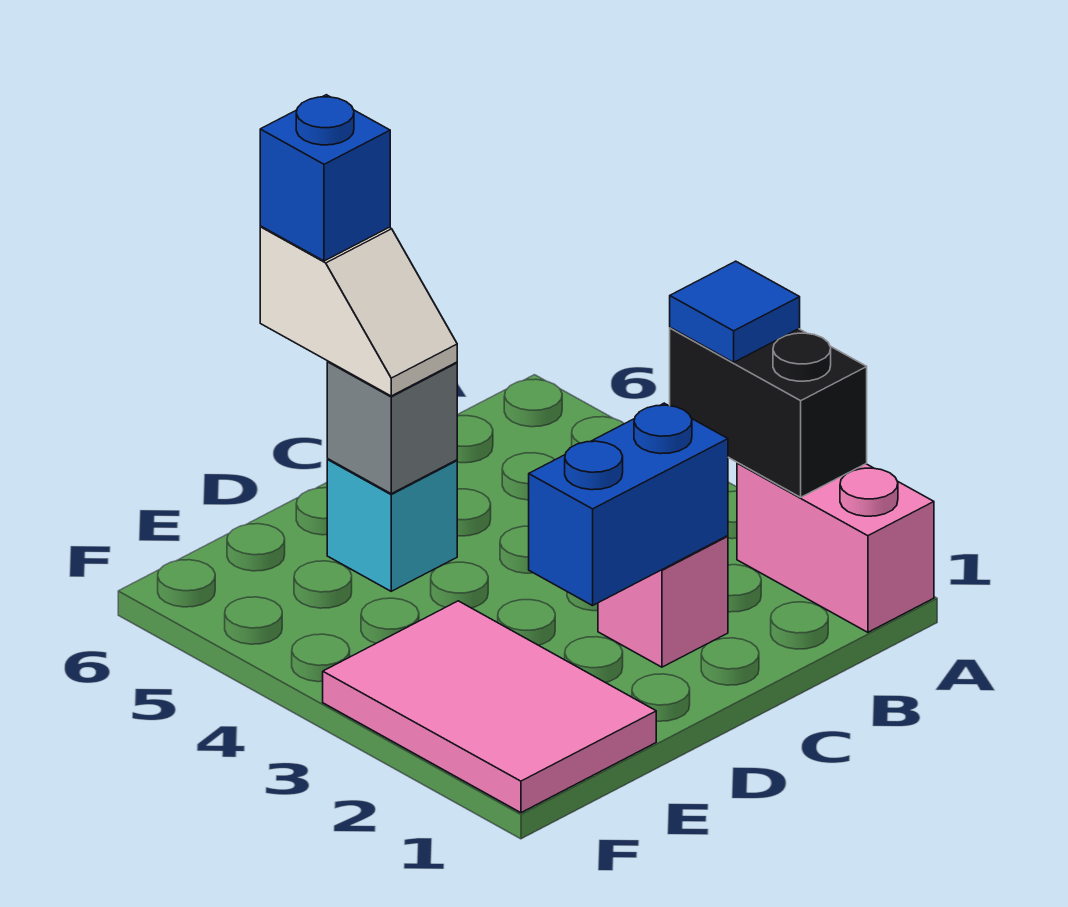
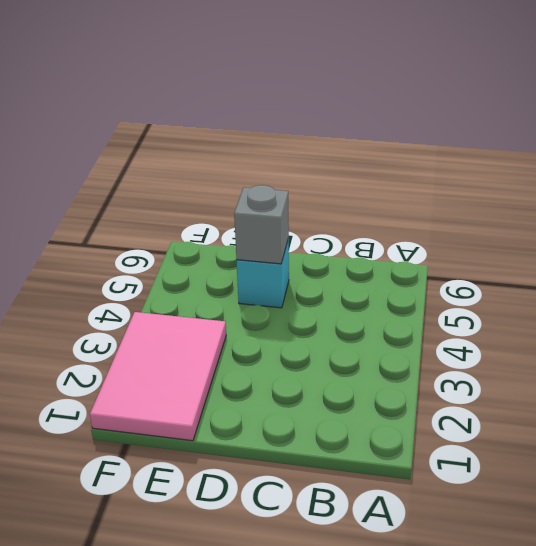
none -> pink brick A1:A2 level 1
none -> pink brick C2 level 1

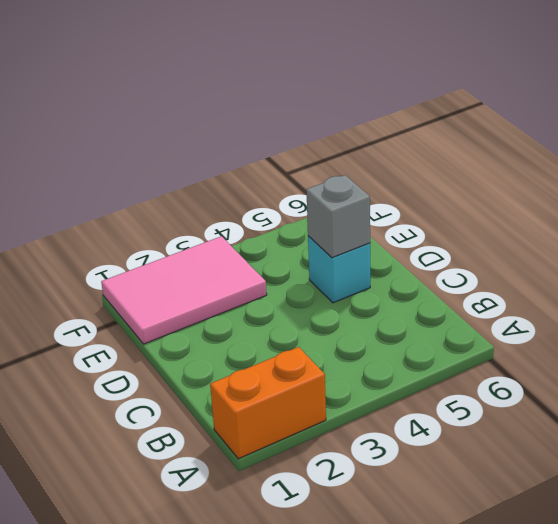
orange brick A1:A2 level 1 -> pink brick A1:A2 level 1
none -> pink brick C2 level 1
none -> black brick A2:A3 level 2

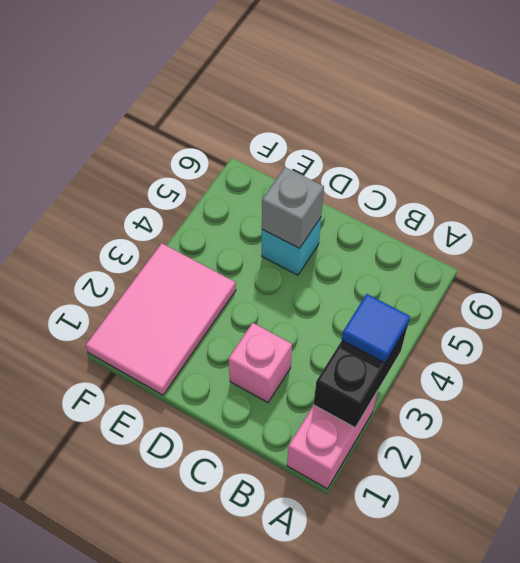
none -> blue brick C2:D2 level 2
none -> white slope D5:D6 level 3 top 6

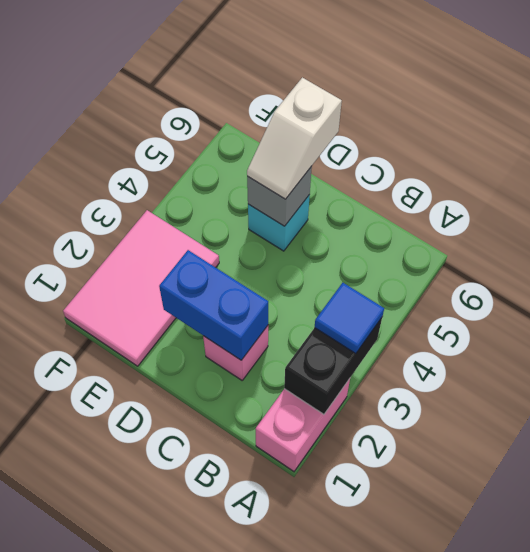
none -> blue brick D6 level 4

